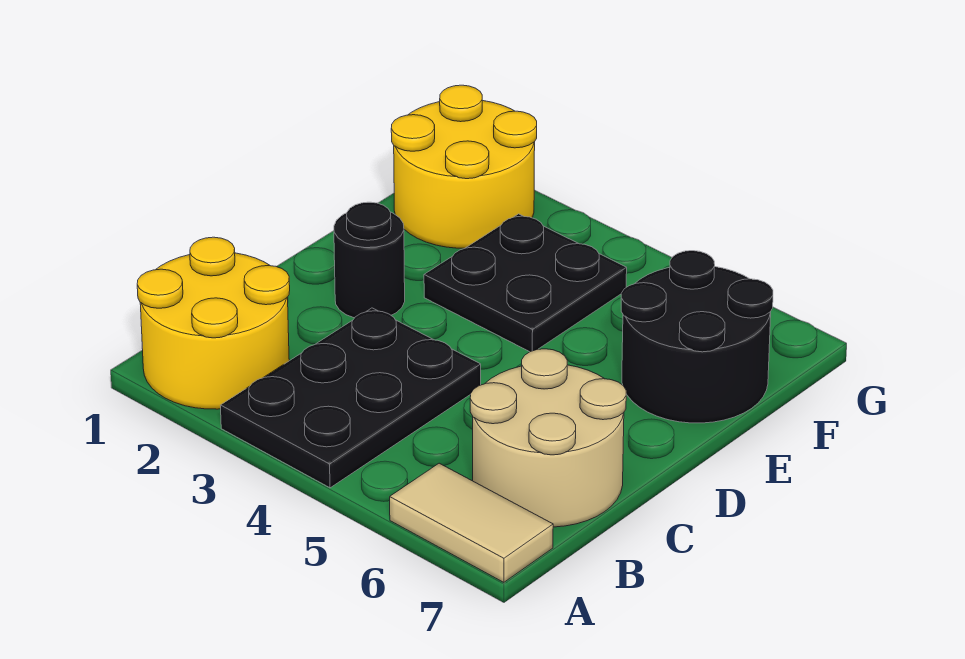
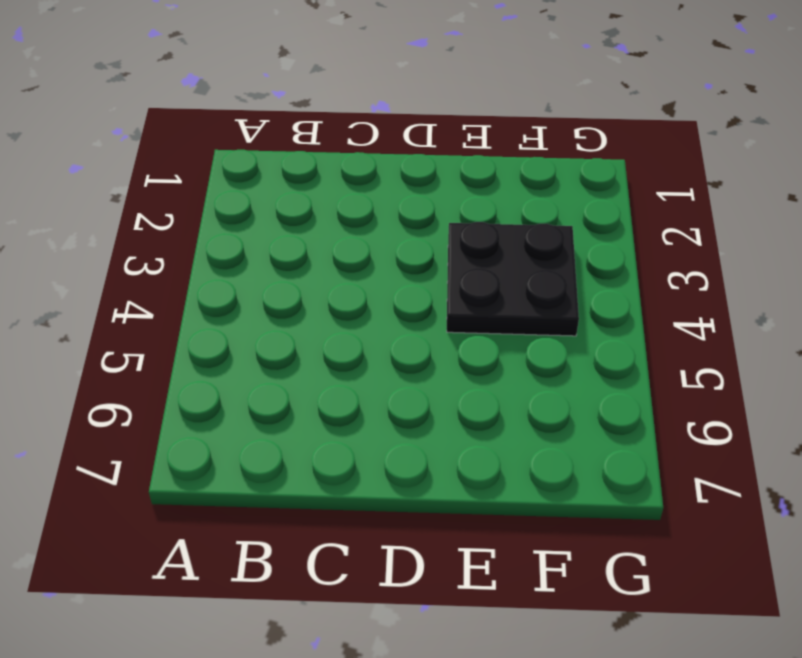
none -> yellow round brick A1:B2 level 1
none -> black plate A3:C4 level 1

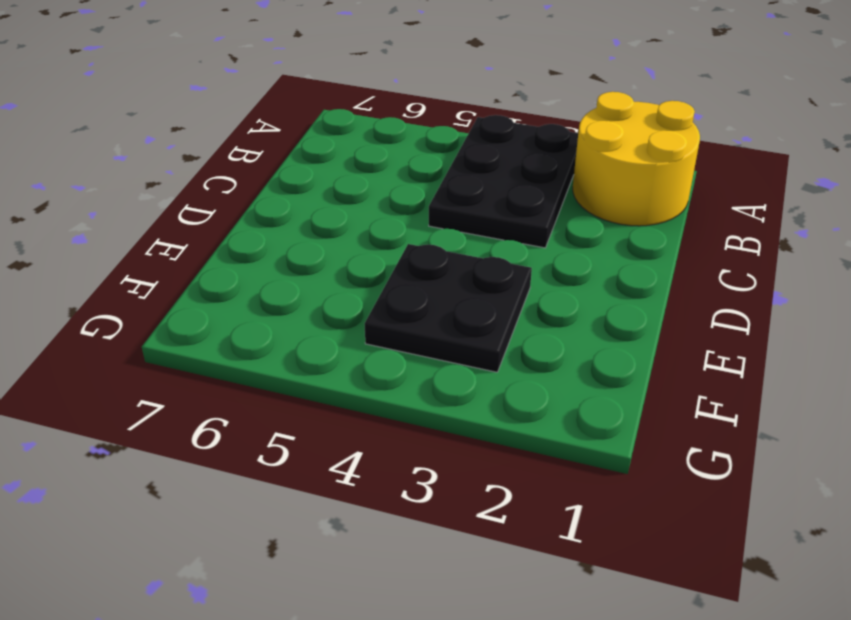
none -> tan tile A6:A7 level 1
none -> tan round brick B6:C7 level 1

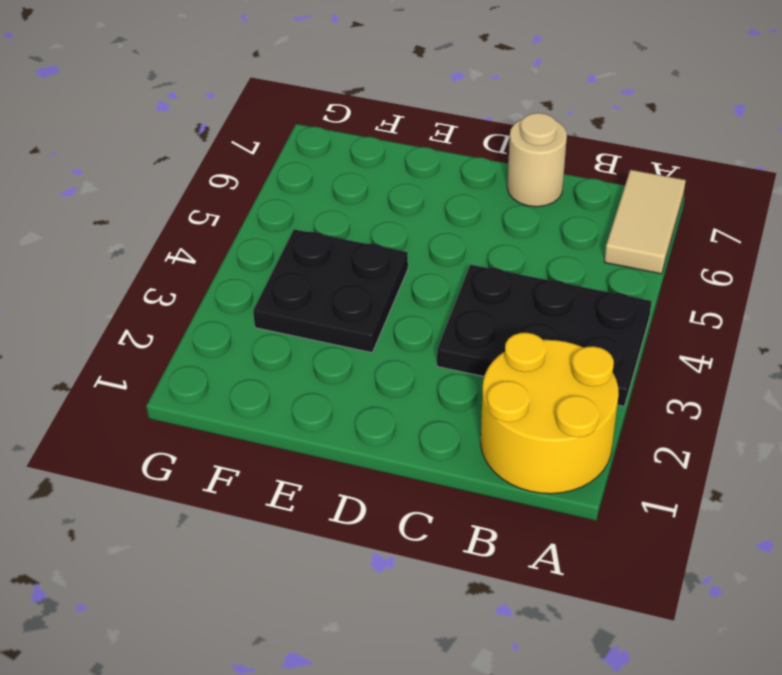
tan round brick C7 level 1 -> tan round brick B6:C7 level 1
none -> black round brick D2 level 1
none -> black round brick E6:F7 level 1

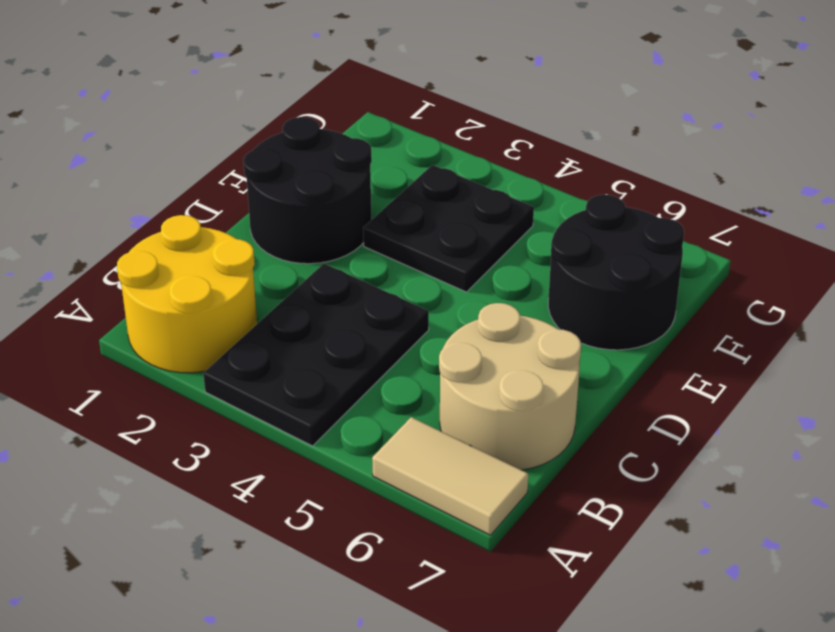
black round brick D1:E2 level 1 -> black round brick D2 level 1
none -> yellow round brick F1:G2 level 1

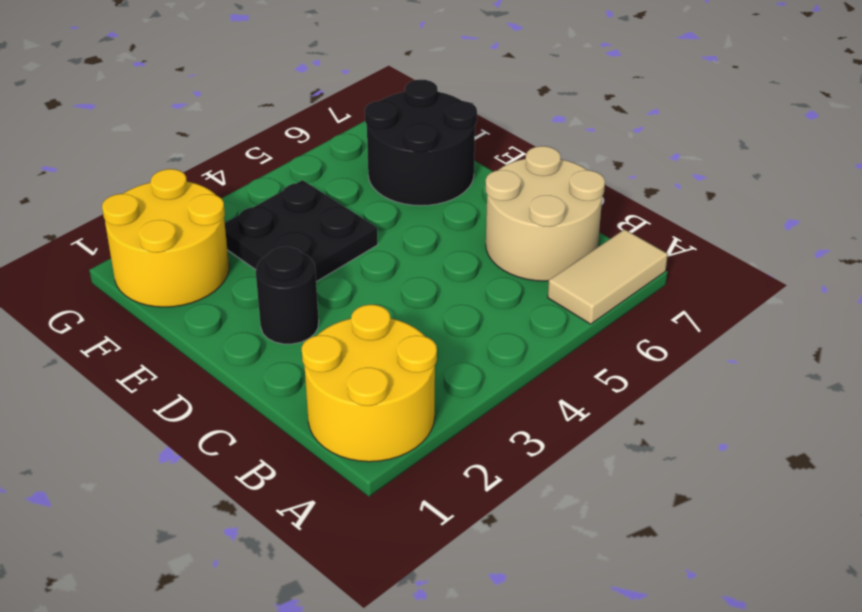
none -> black plate A3:C4 level 1

